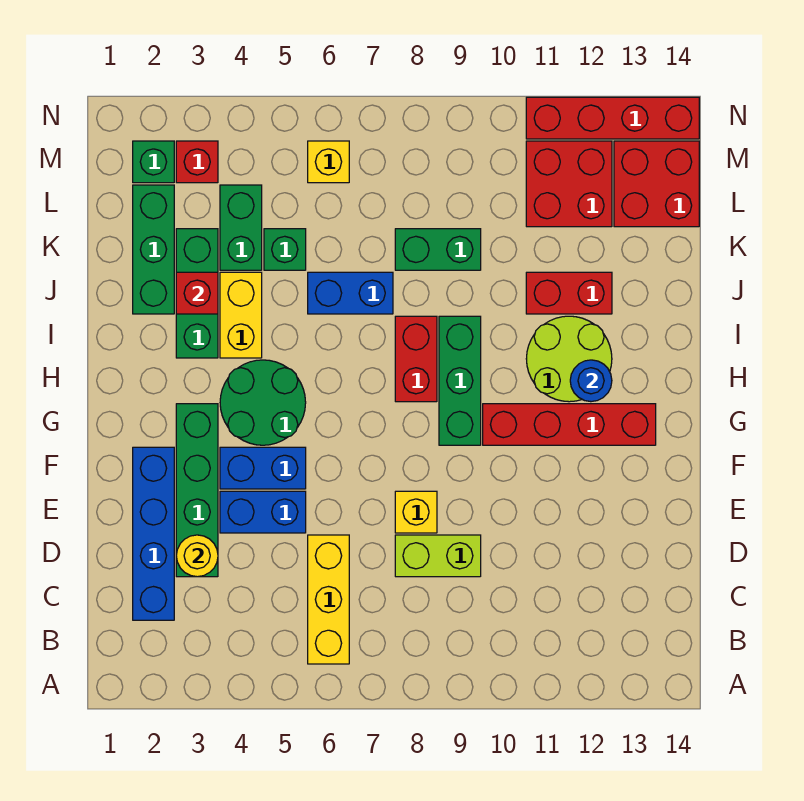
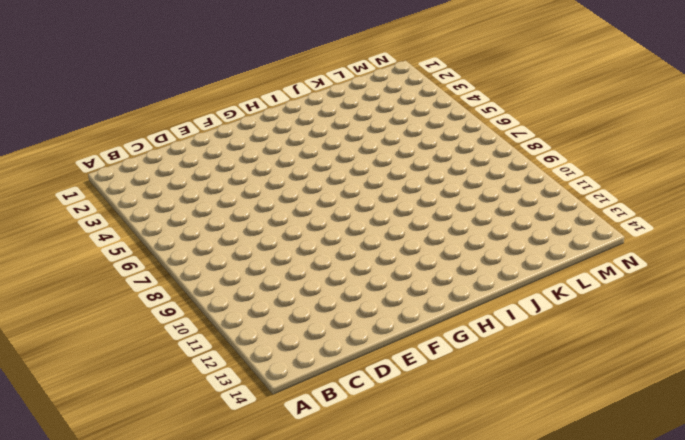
none -> yellow brick B6:D6 level 1
none -> blue brick C2:F2 level 1
none -> green brick D3:G3 level 1

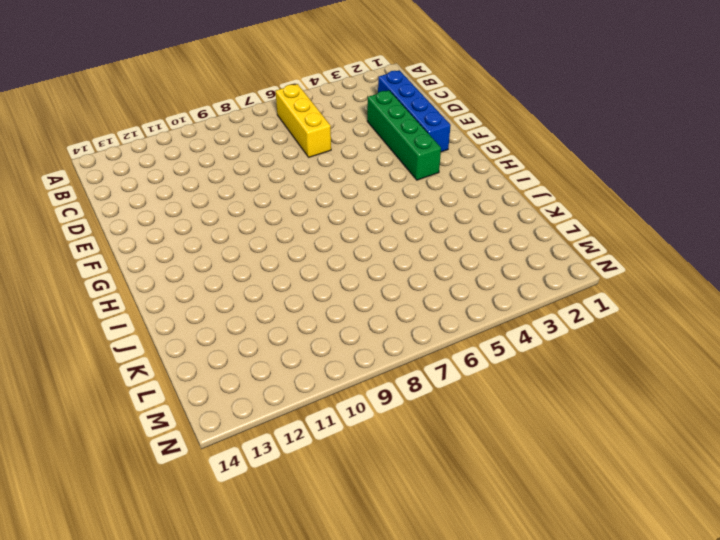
none -> lime brick D8:D9 level 1
none -> blue brick E4:E5 level 1
none -> yellow brick E8 level 1

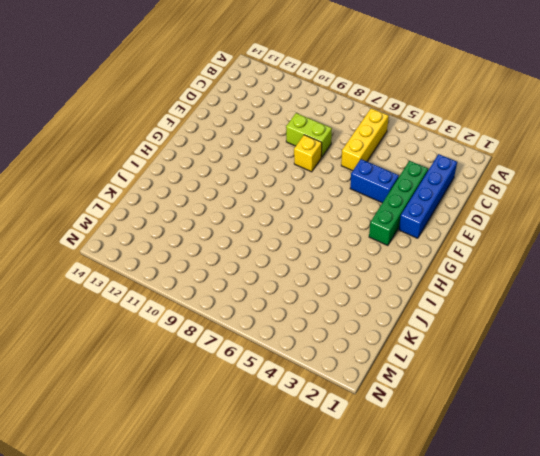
none -> blue brick F4:F5 level 1
none -> green round brick G4:H5 level 1
none -> green brick G9:I9 level 1

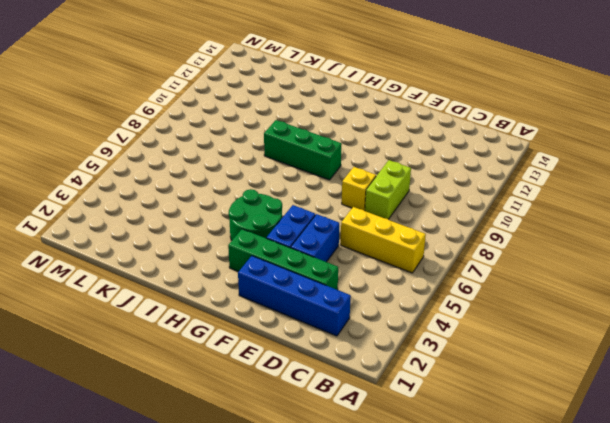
none -> red brick G10:G13 level 1
none -> red brick H8:I8 level 1
none -> lime round brick H11:I12 level 1

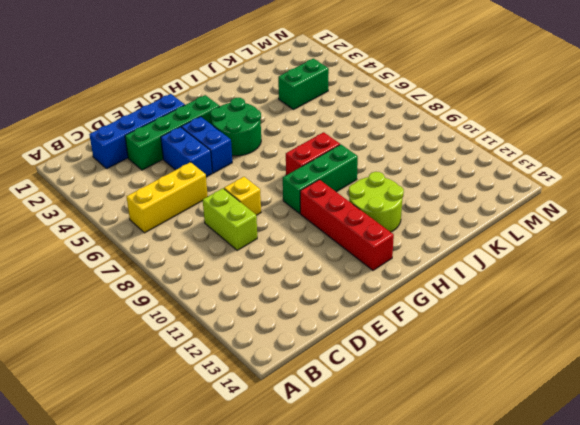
none -> green brick I3:K3 level 1
none -> yellow brick I4:J4 level 1
none -> green brick J2:L2 level 1

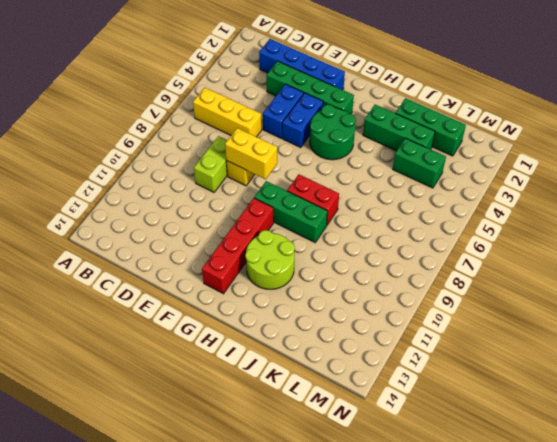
yellow brick E8:F8 level 2 -> yellow brick I4:J4 level 1
none -> blue brick J6:J7 level 1
none -> red brick J11:J12 level 1
none -> green brick K5 level 1

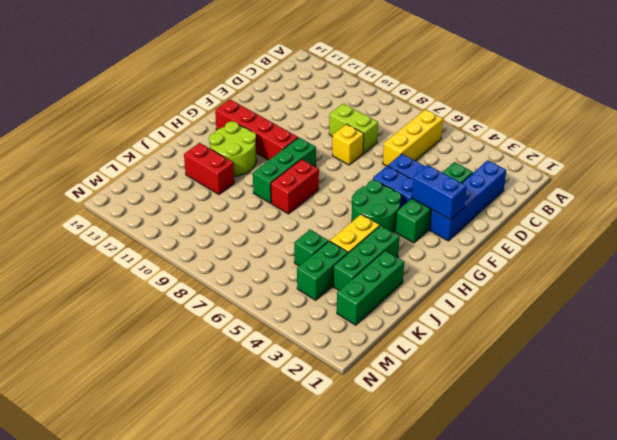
blue brick F2:F3 level 2 -> blue brick J6:J7 level 1
none -> green brick K8:K9 level 1
none -> red brick L11:M12 level 1
none -> red brick L13:M14 level 1

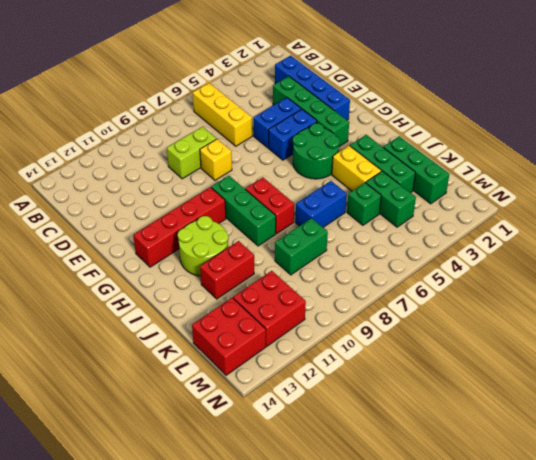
none -> green brick M2 level 1
none -> red brick M3 level 1
none -> yellow brick M6 level 1

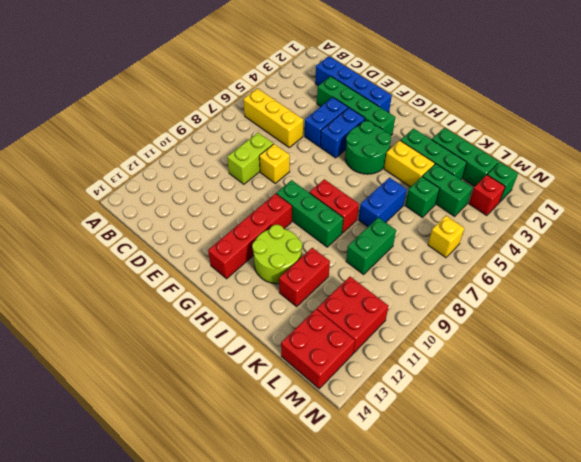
none -> red brick N11:N14 level 1
none -> yellow round brick D3 level 2
none -> blue round brick H12 level 2

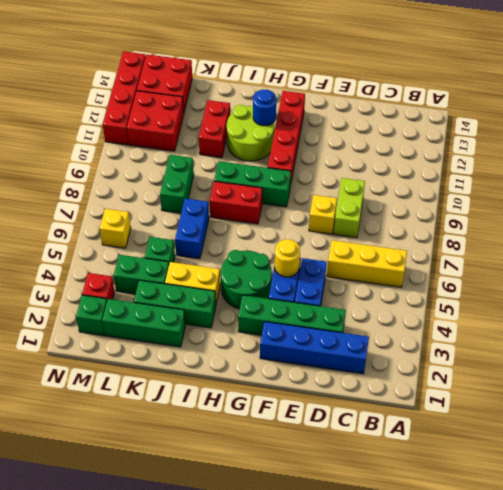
yellow round brick F5 level 2 -> yellow round brick D3 level 2
none -> red brick J3 level 2

